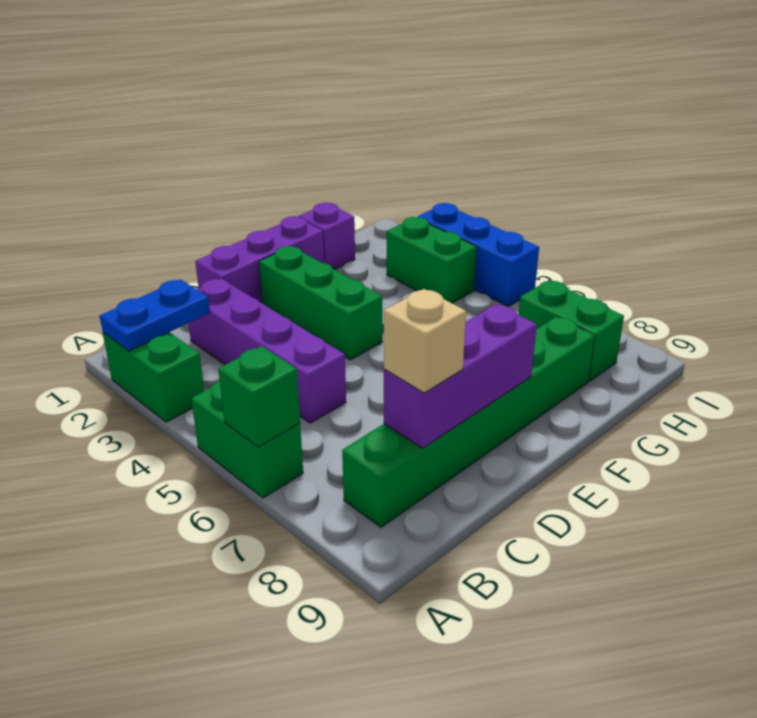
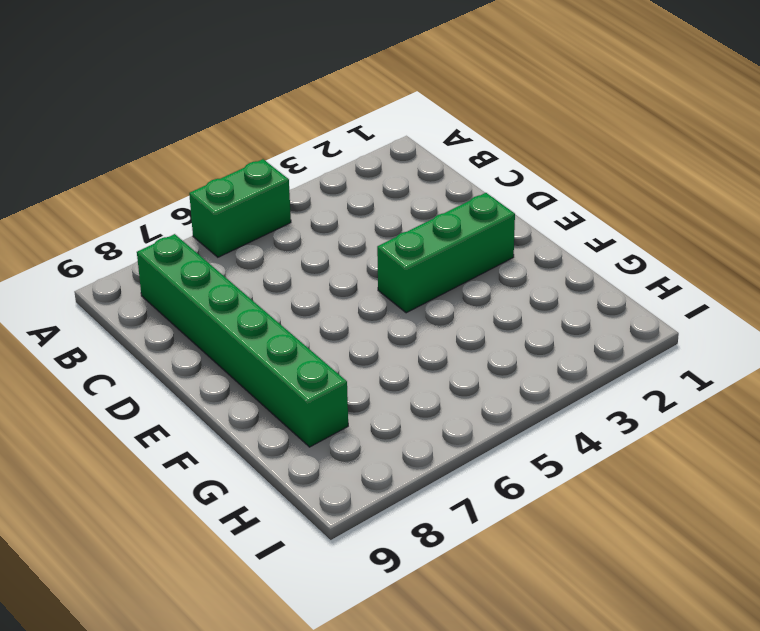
none -> green brick A2:A3 level 1
none -> purple brick C2:C5 level 1
none -> purple brick D1:F1 level 1

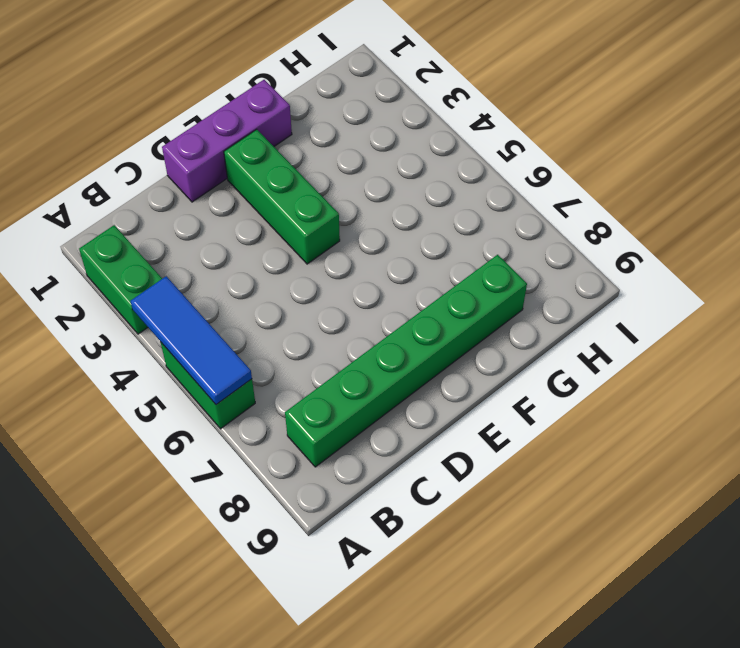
blue tile A4:A6 level 2 -> green brick A6 level 2
none -> purple brick C2:C5 level 1
none -> purple brick G1 level 1
none -> green brick H3:H4 level 1

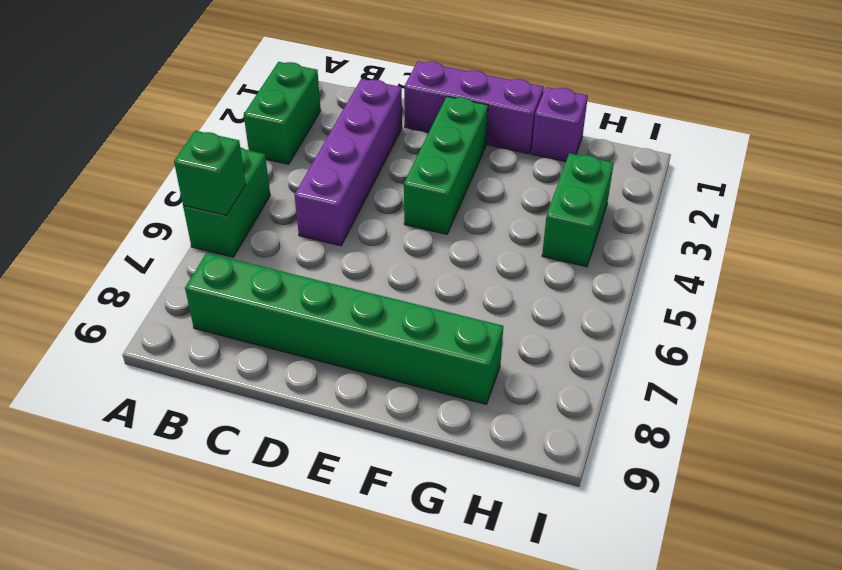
none -> green brick H7:H8 level 1
none -> blue brick I3:I5 level 1
none -> blue plate A2:B2 level 2

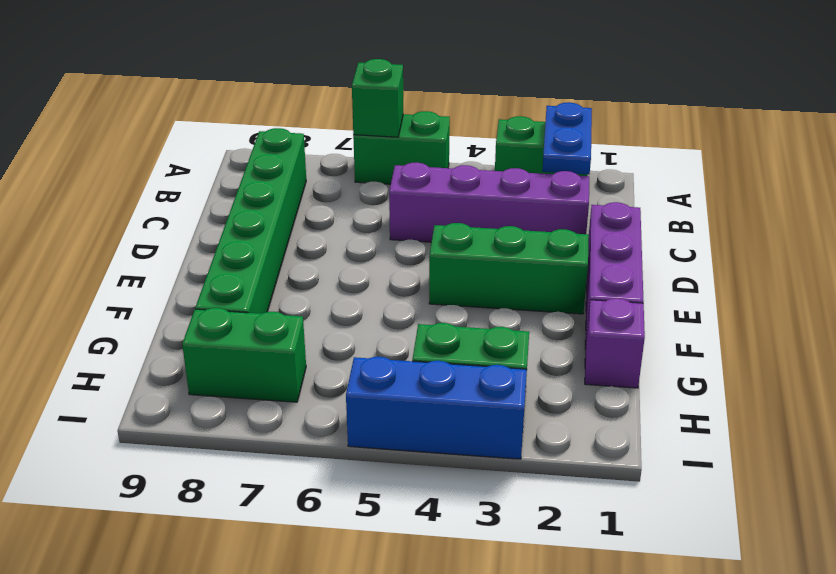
none -> purple brick C8:E8 level 2
none -> tan brick C8 level 3

